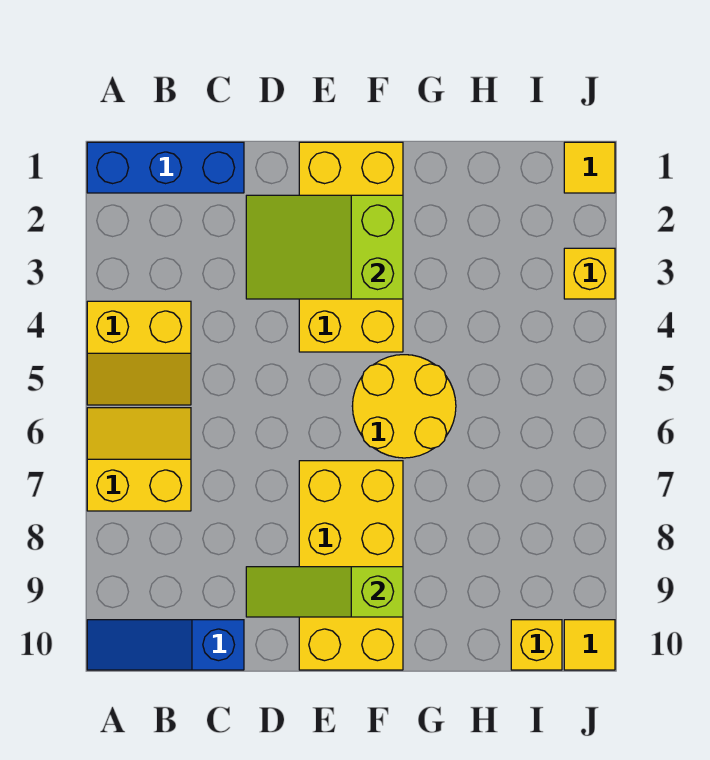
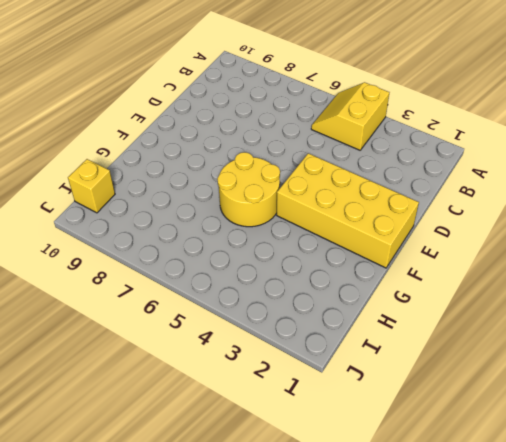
none -> blue brick A1:C1 level 1
none -> yellow slope A6:B7 level 1 top 7
none -> blue slope A10:C10 level 1 top C

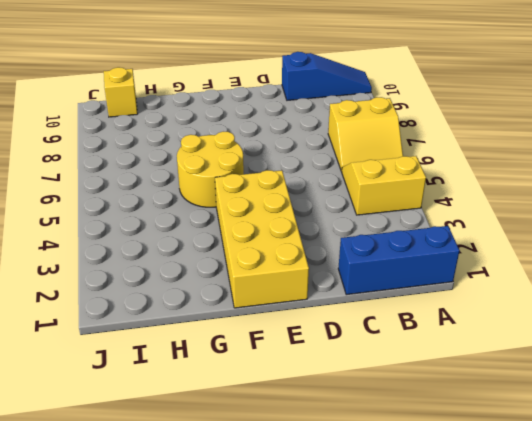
none -> yellow brick E7:F10 level 1
none -> yellow tile J1 level 1
none -> yellow brick J3 level 1

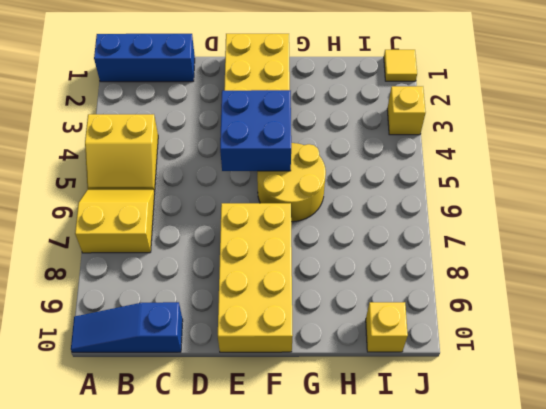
blue brick E4:F5 level 2 -> none
none -> yellow tile J10 level 1
none -> lime slope D2:F3 level 2 top F
none -> lime slope D9:F9 level 2 top F

